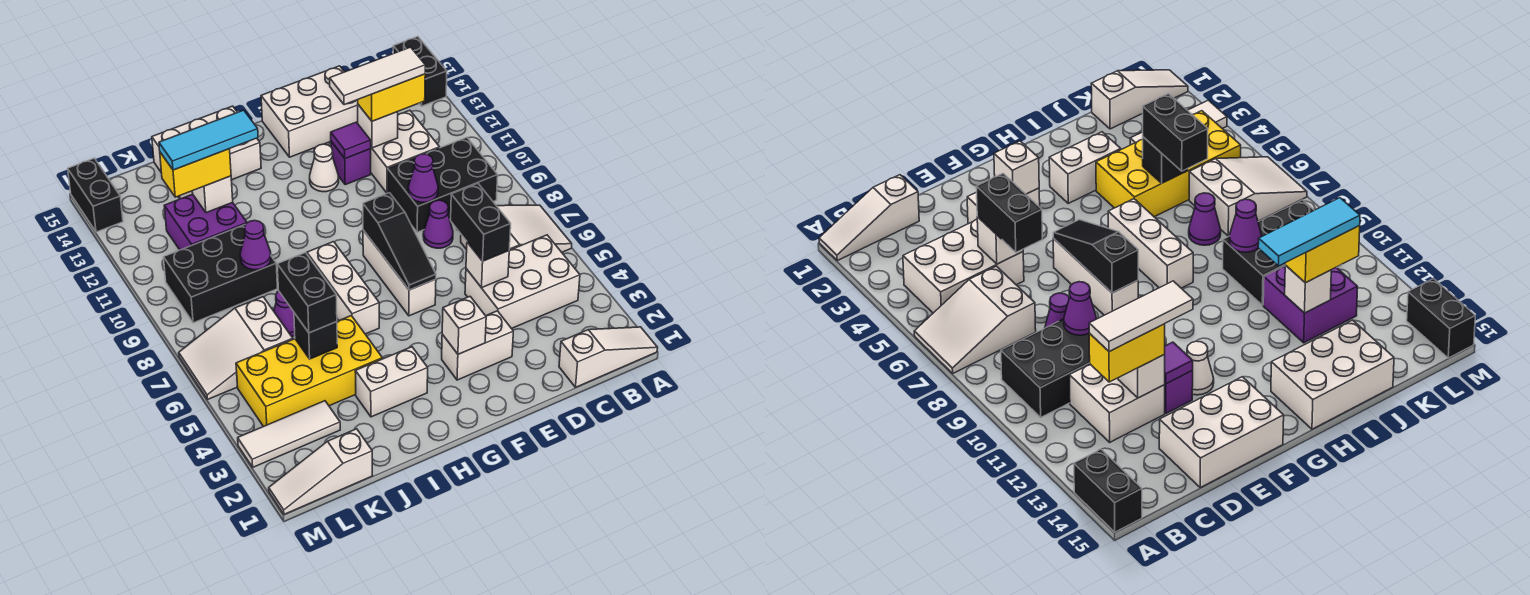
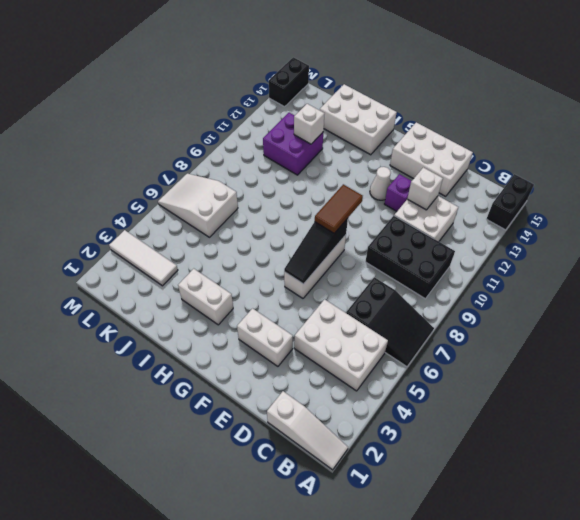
black slope A6:C7 level 1 top C -> white slope A6:C7 level 1 top C
brown tile F8:F9 level 3 -> none
none -> purple cone D8 level 1
none -> white brick H6:H8 level 1
none -> yellow brick I4:L5 level 1
none -> purple cone J7 level 1

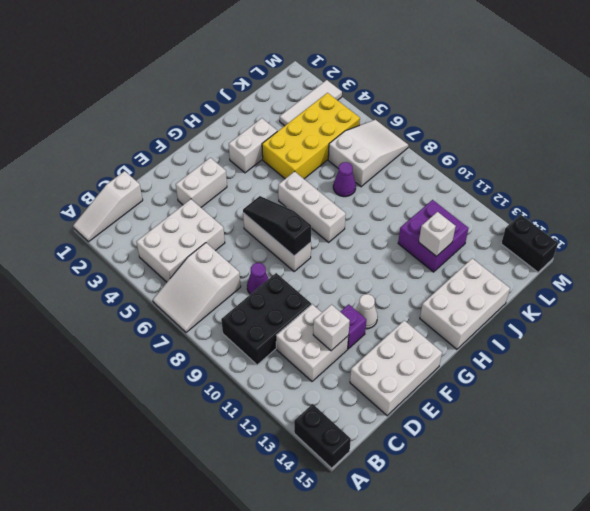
none -> black brick J9:L10 level 1
none -> white slope K1:M1 level 1 top K
none -> white brick D5 level 2
none -> purple cone D9 level 2

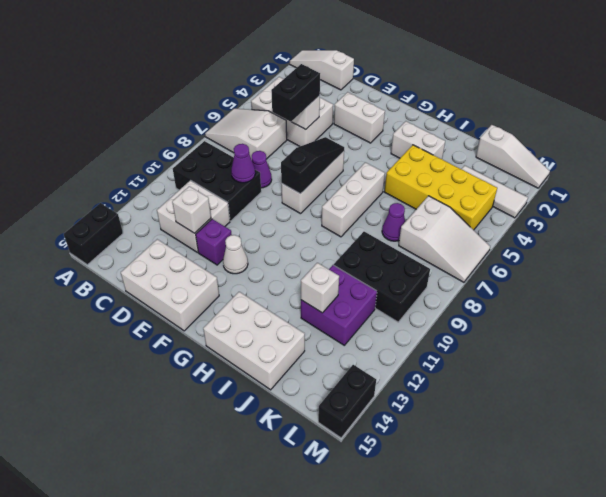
none -> purple tile E12 level 2
none -> white brick F3 level 2
none -> black brick J5 level 2
none -> purple cone J9 level 2

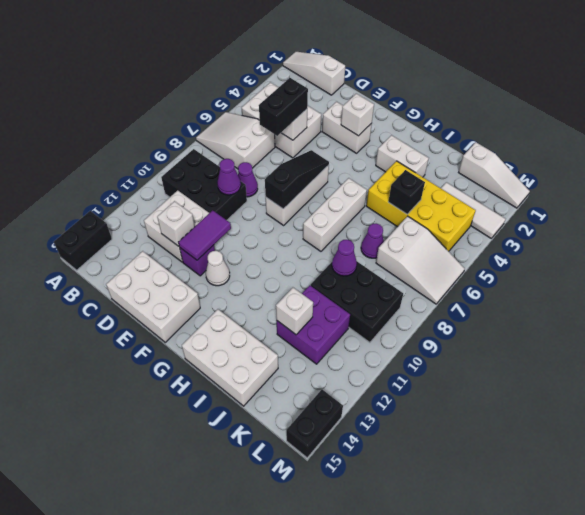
purple tile E11:E12 level 2 -> purple tile E12 level 2
none -> yellow brick C12:D12 level 3
none -> black brick J5:J6 level 3
none -> yellow brick J12:K12 level 3
none -> white tile C12:E12 level 4

